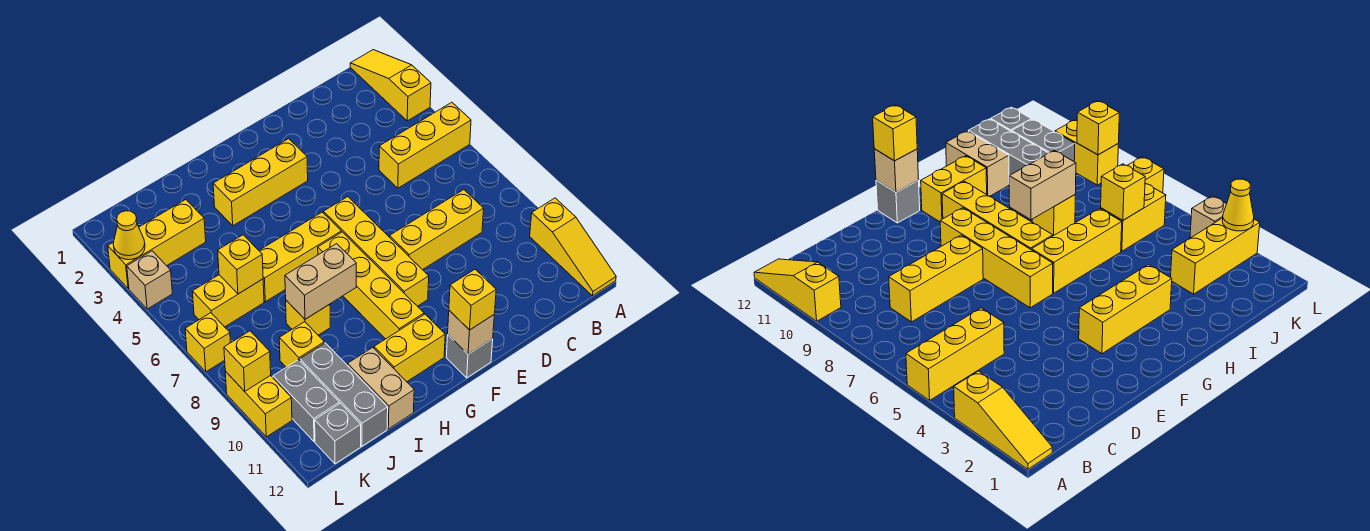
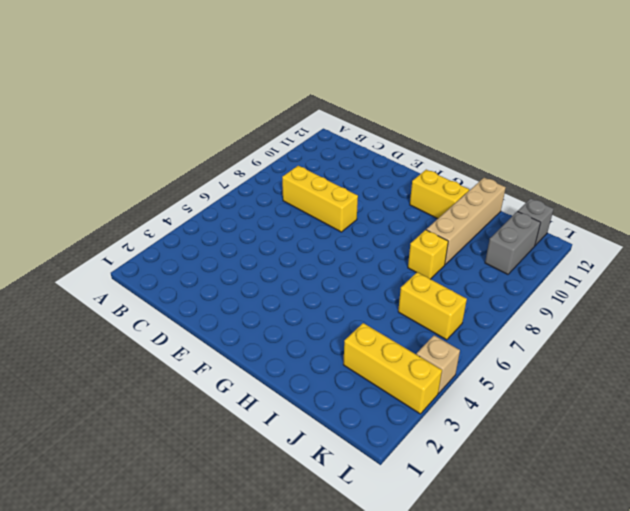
tan brick I9:I12 level 1 -> tan brick I11:I12 level 1
none -> yellow slope A1:A3 level 1 top 3
none -> yellow brick A5:C5 level 1
none -> yellow slope A10:A12 level 1 top 10

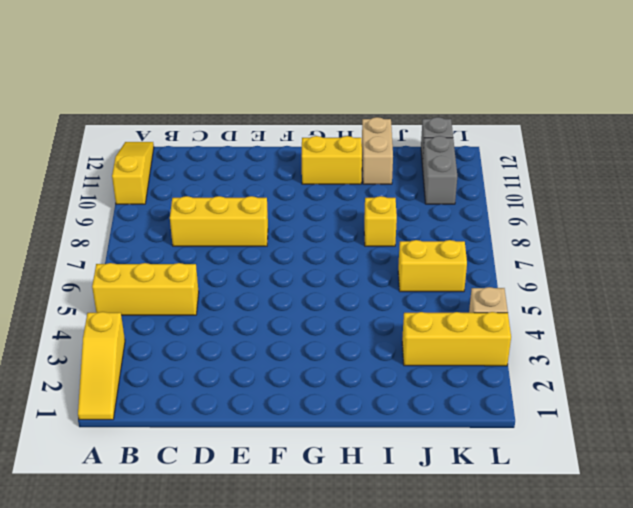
none -> yellow brick F3:H3 level 1
none -> yellow brick F6:F9 level 1
none -> grey brick F12 level 1

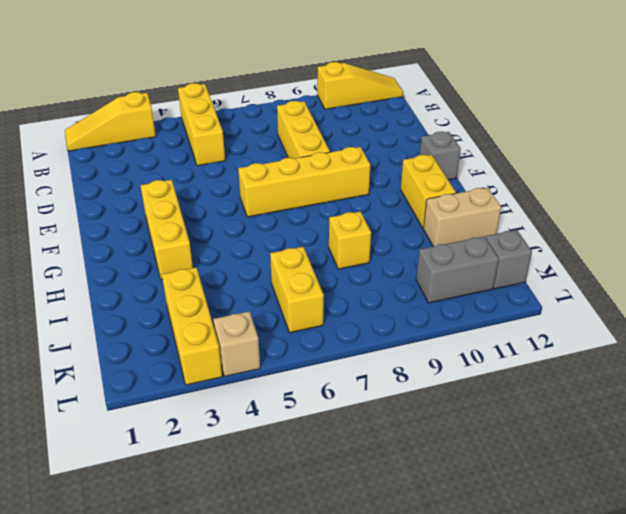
none -> yellow brick G6:I6 level 1
none -> yellow brick G7:G10 level 1
none -> yellow brick J9 level 1

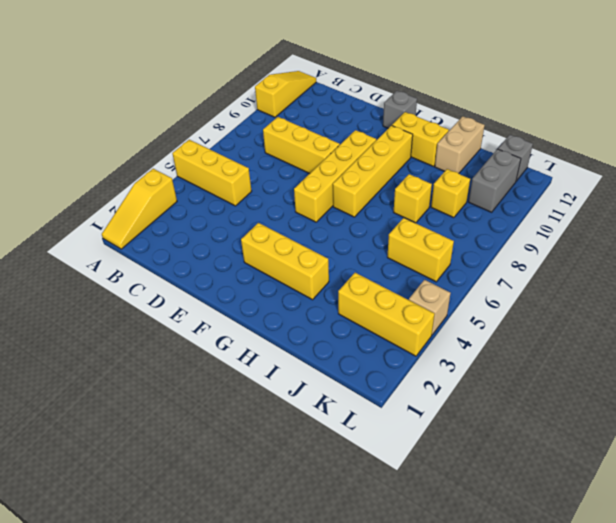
none -> yellow brick G6:I6 level 1
none -> grey brick J10:J12 level 1
none -> yellow brick L7 level 1

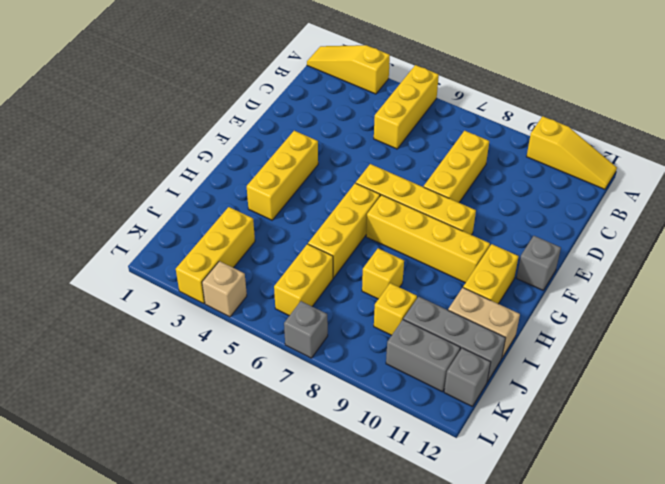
grey brick L7 level 1 -> yellow brick L7 level 1
none -> yellow brick L9:L10 level 1
none -> tan brick F12 level 2
none -> tan brick H8:I8 level 2

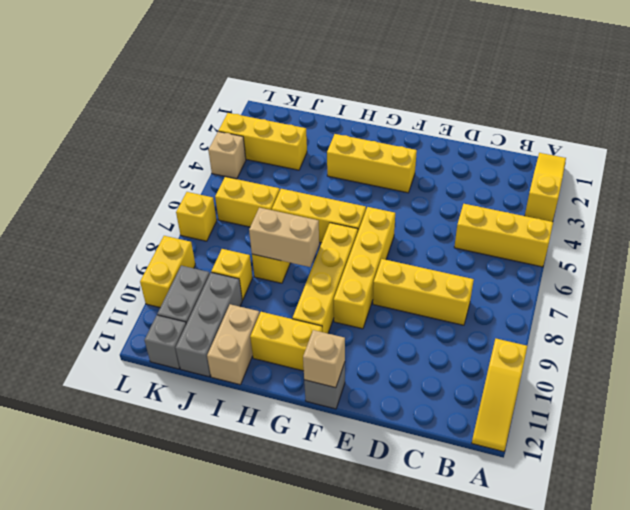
none -> yellow brick J6 level 2
none -> yellow cone L3 level 2
none -> yellow brick L9 level 2

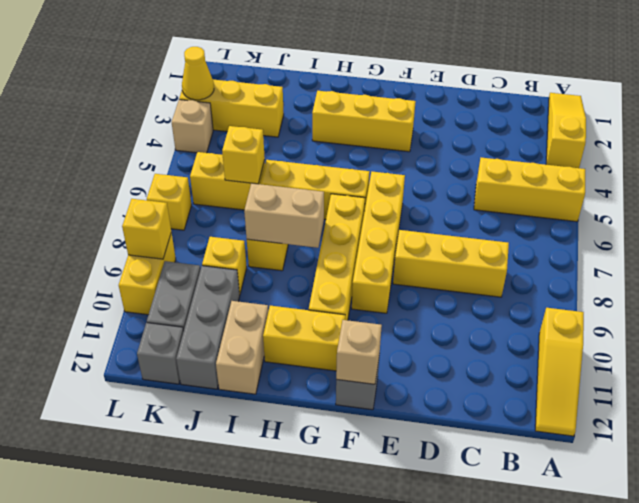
none -> yellow brick F12 level 3

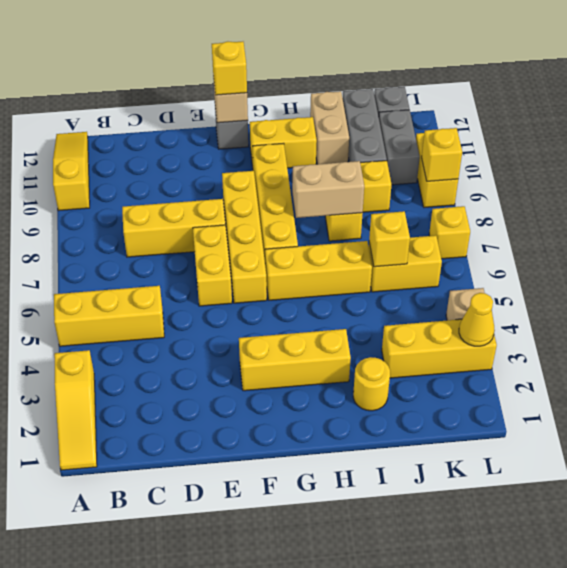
yellow brick E6:E7 level 1 -> none
yellow round brick I2 level 1 -> none

